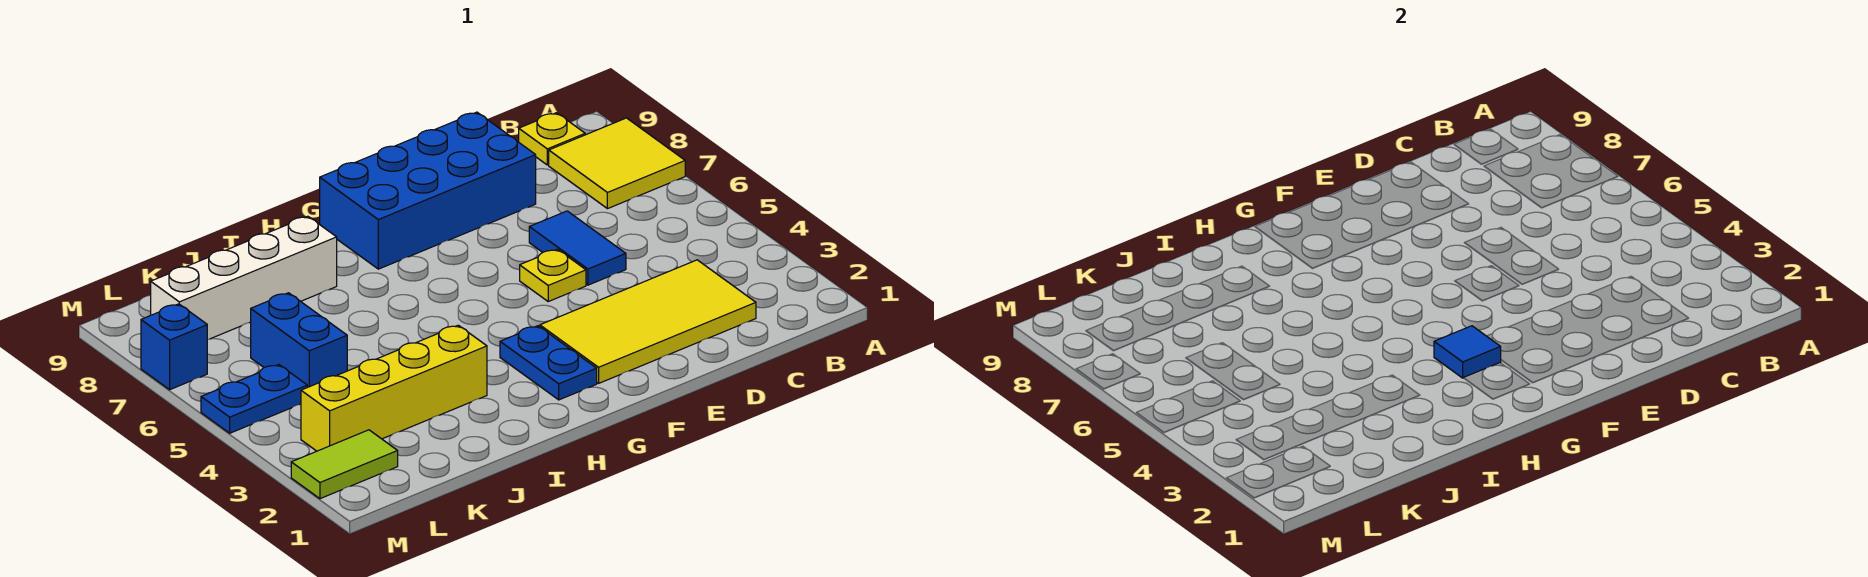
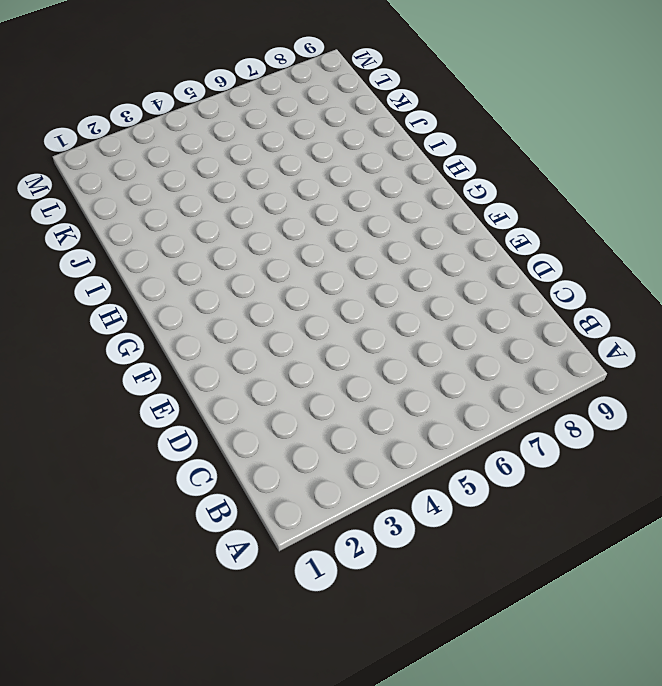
none -> yellow tile A7:B8 level 1
none -> yellow plate B9 level 1
none -> yellow tile C2:F3 level 1

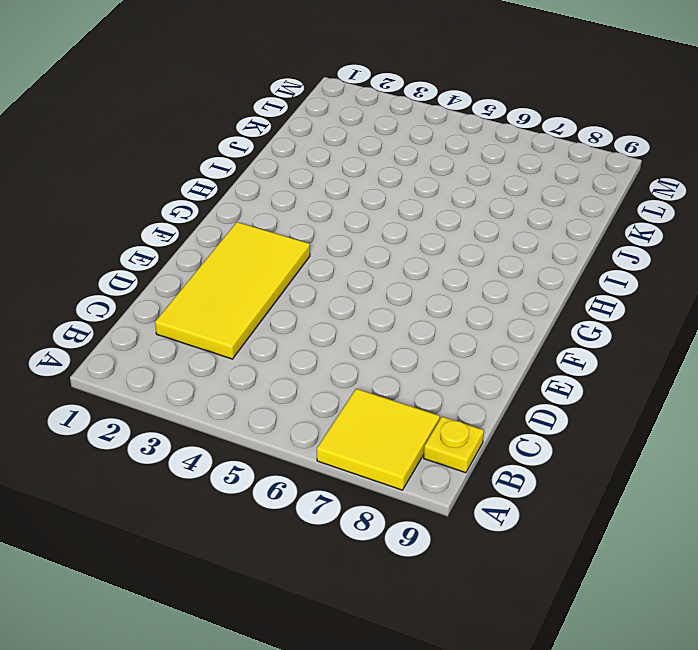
none -> blue tile D5:D6 level 1
none -> blue brick D8:G9 level 1
none -> yellow plate E5 level 1

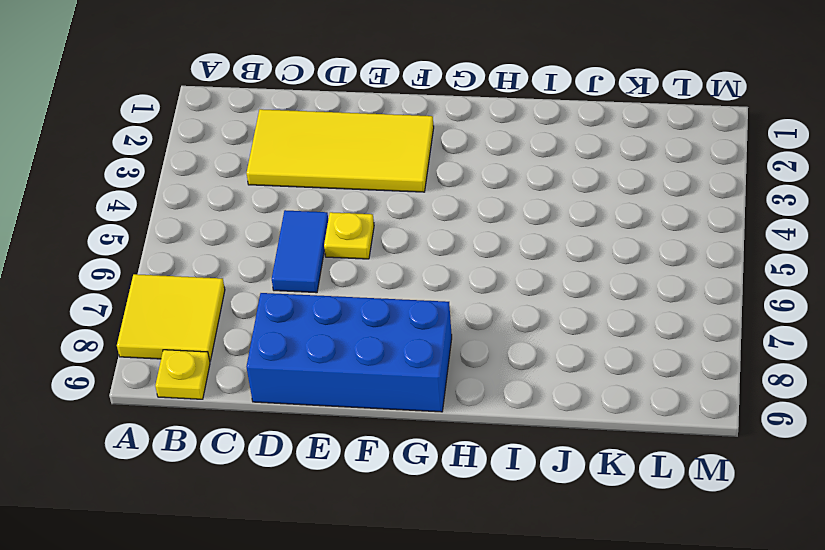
none -> blue plate G2:G3 level 1
none -> yellow brick I3:L3 level 1
none -> white brick I8:L8 level 1

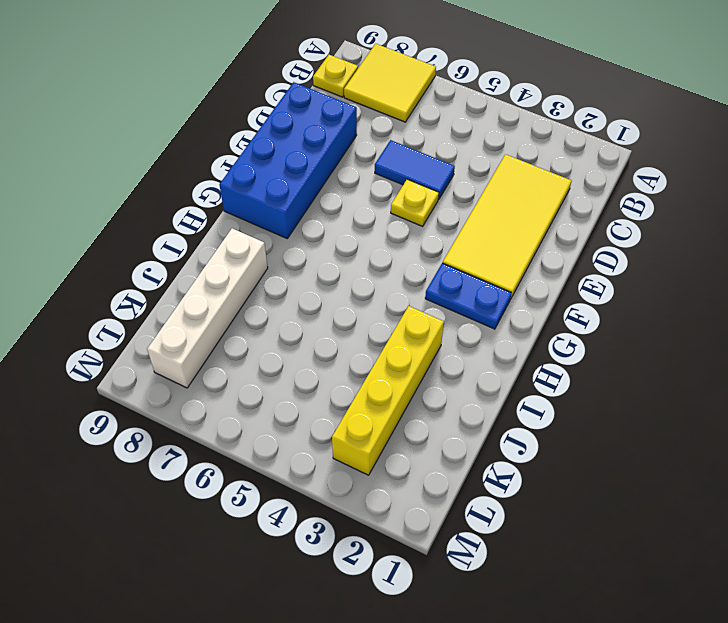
none -> blue brick K5:K6 level 1
none -> lime tile L2:M2 level 1
none -> blue plate L5:M5 level 1

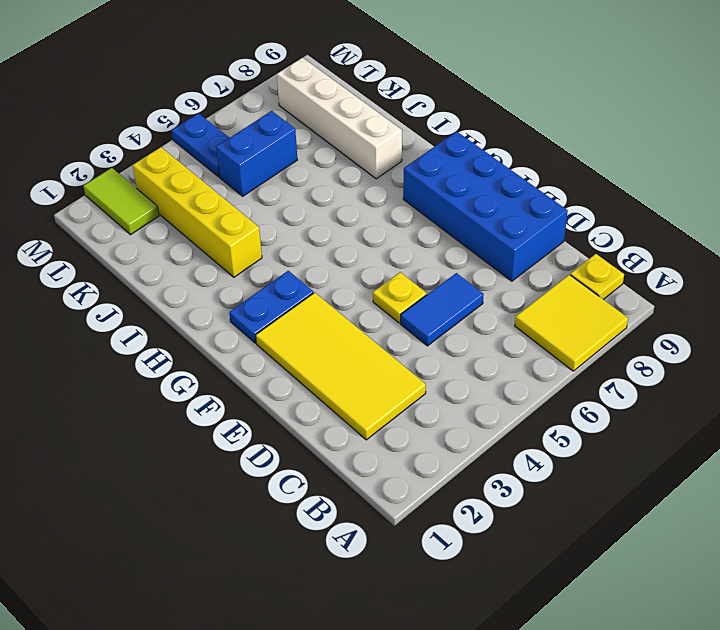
none -> blue brick M7 level 1
none -> blue tile G3 level 2

